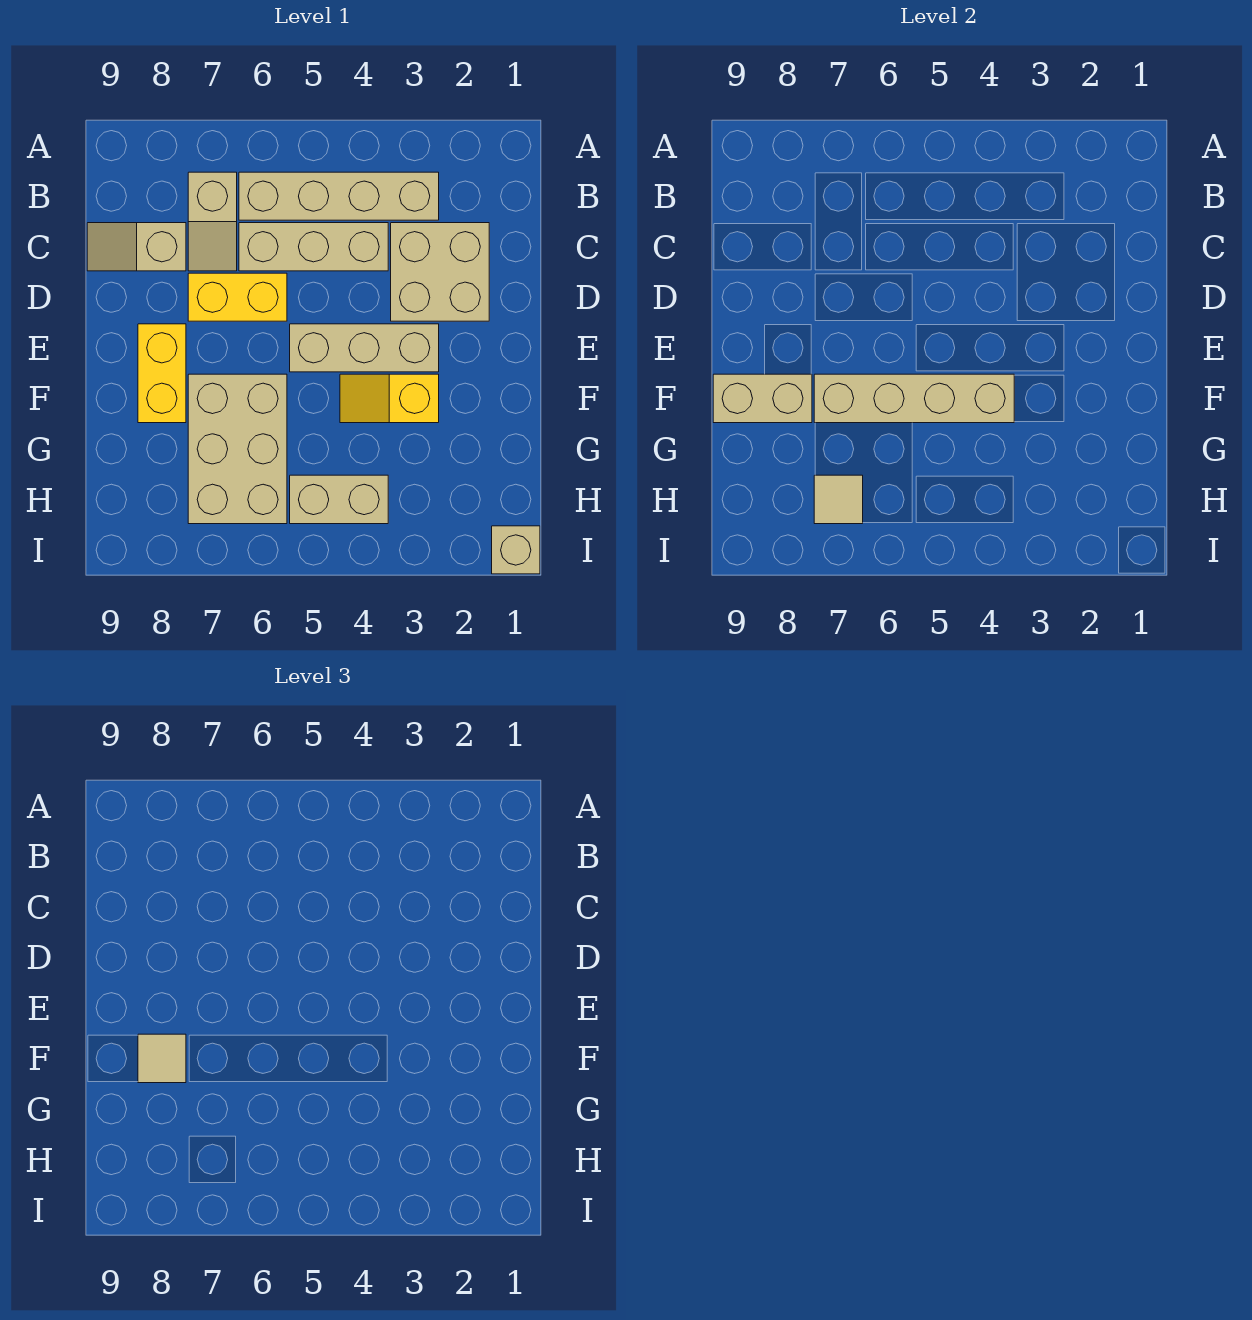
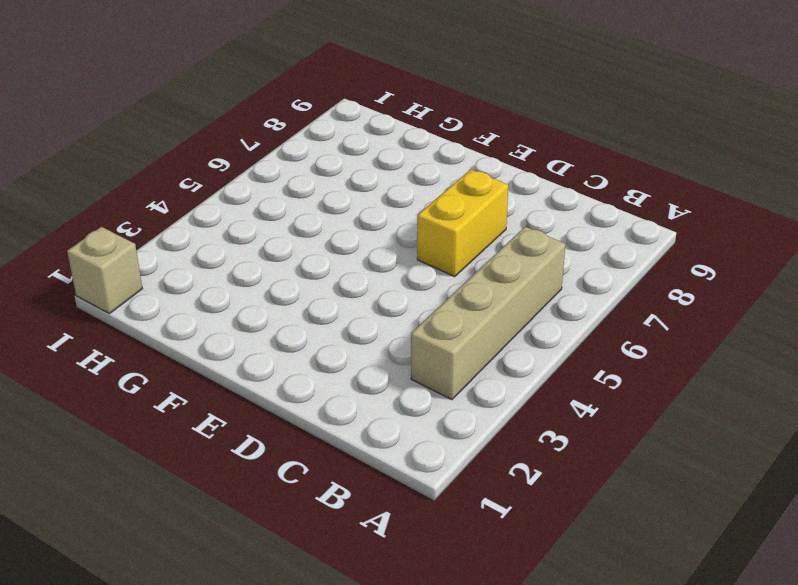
none -> tan slope B7:C7 level 1 top B
none -> tan brick C2:D3 level 1
none -> tan brick C4:C6 level 1

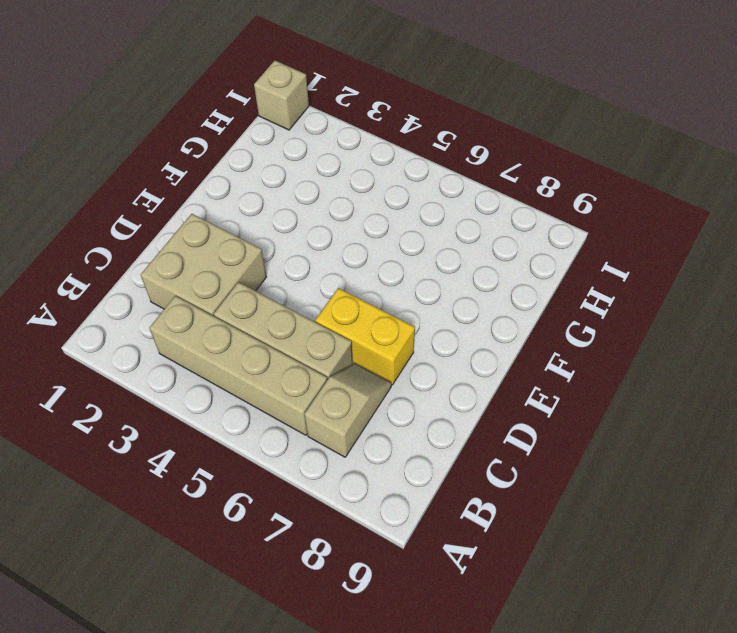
none -> tan slope C8:C9 level 1 top 8
none -> tan brick E3:E5 level 1
none -> yellow brick E8:F8 level 1

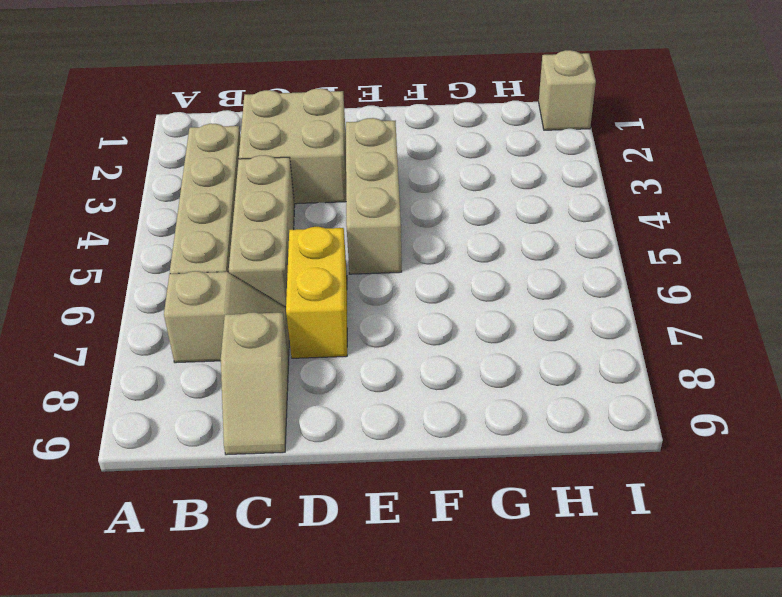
none -> yellow brick E8:F8 level 1
none -> yellow slope F3:F4 level 1 top 3
none -> tan brick F6:H7 level 1

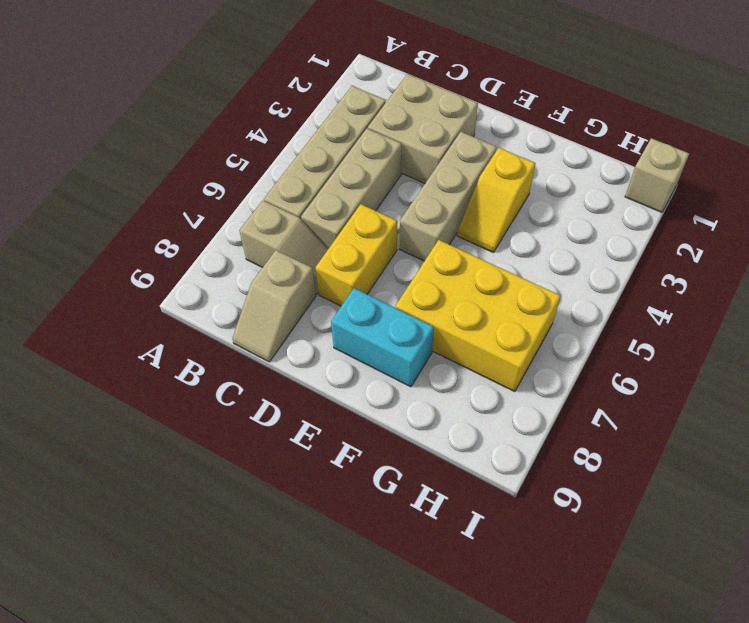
cyan brick E8:F8 level 1 -> yellow brick E8:F8 level 1
yellow brick F6:H7 level 1 -> tan brick F6:H7 level 1
none -> tan brick H4:H5 level 1
none -> tan brick F4:F7 level 2
none -> tan brick F8:F9 level 2

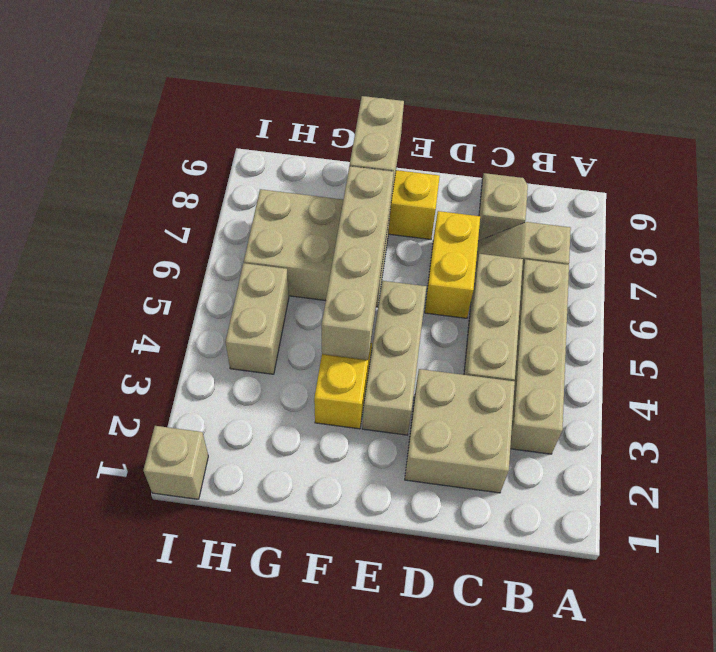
none -> tan tile H7 level 2
none -> tan tile F8 level 3

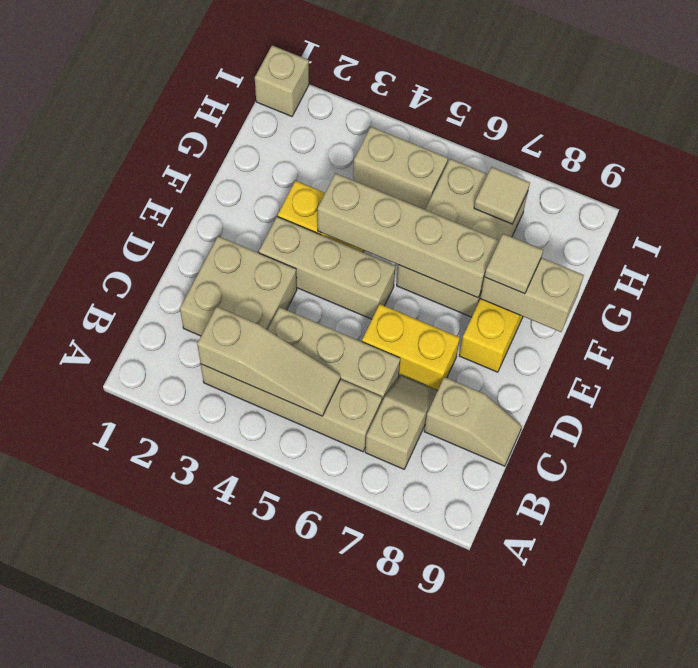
tan slope B3:B5 level 2 top 3 -> none

